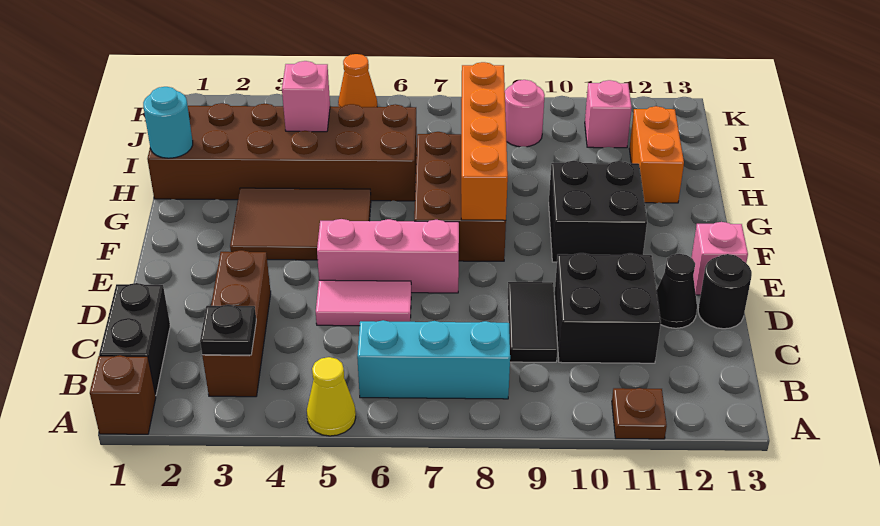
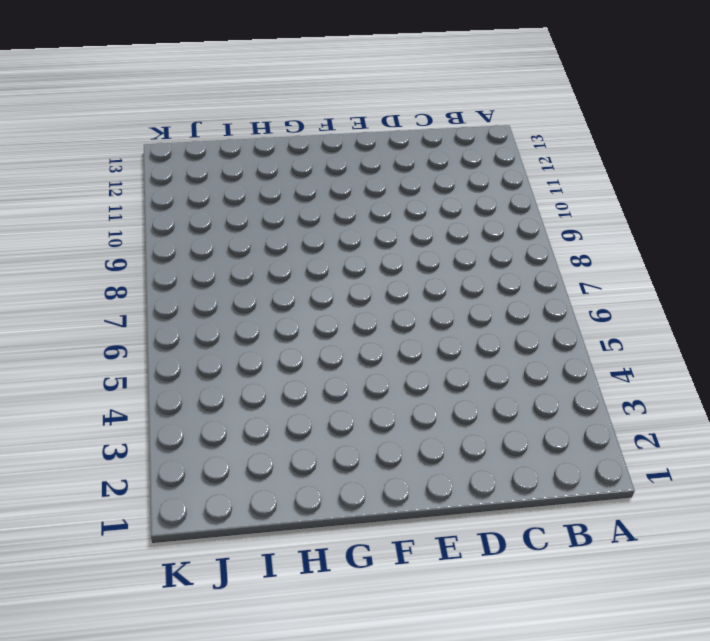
none -> brown brick A1 level 1
none -> yellow cone A5 level 1
none -> brown plate A11 level 1

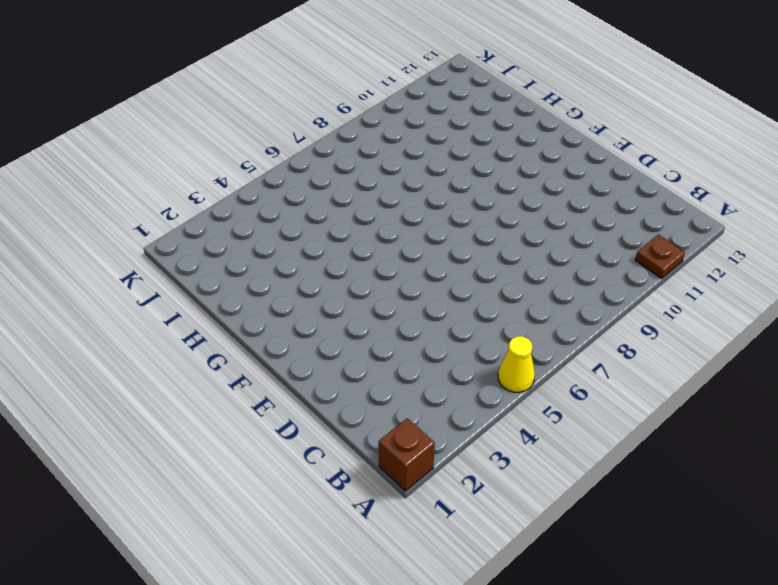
none -> black brick B1:C1 level 1
none -> brown brick B3:D3 level 1
none -> cyan brick B6:B8 level 1

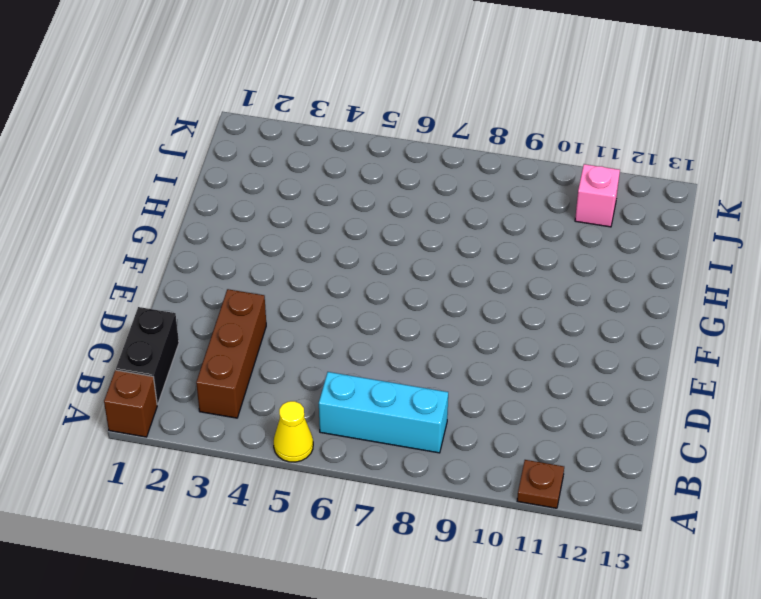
none -> black tile C9:D9 level 1
none -> black brick C10:D11 level 1
none -> pink tile D5:D6 level 1

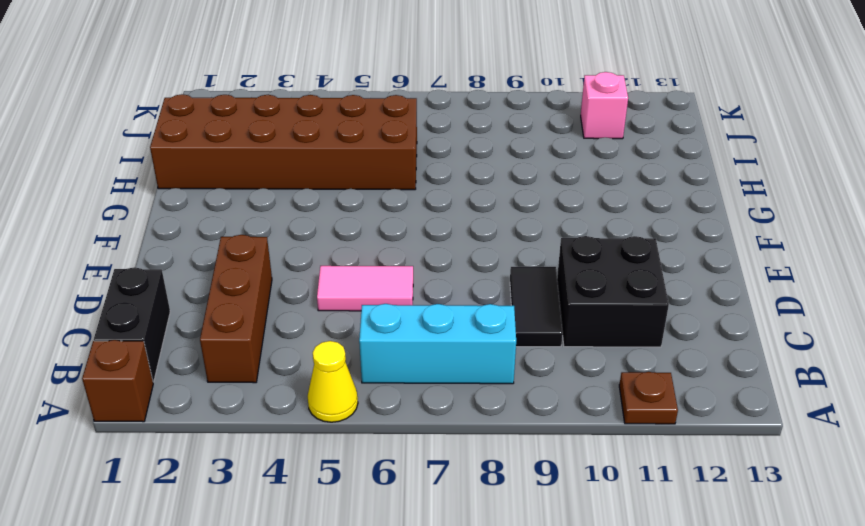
none -> black cone D12 level 1
none -> black round brick D13 level 1
none -> pink brick E5:E7 level 1

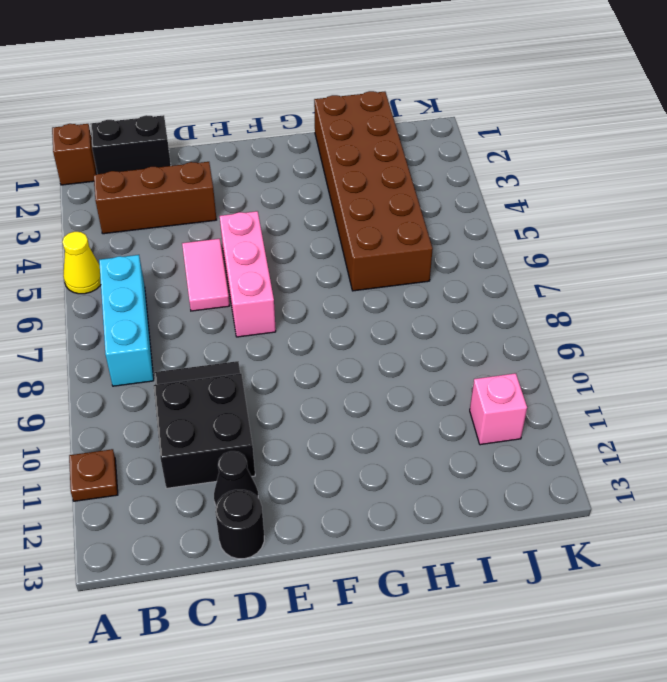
none -> pink brick E13 level 1
none -> brown tile F3:G5 level 1
none -> brown brick F7:H8 level 1

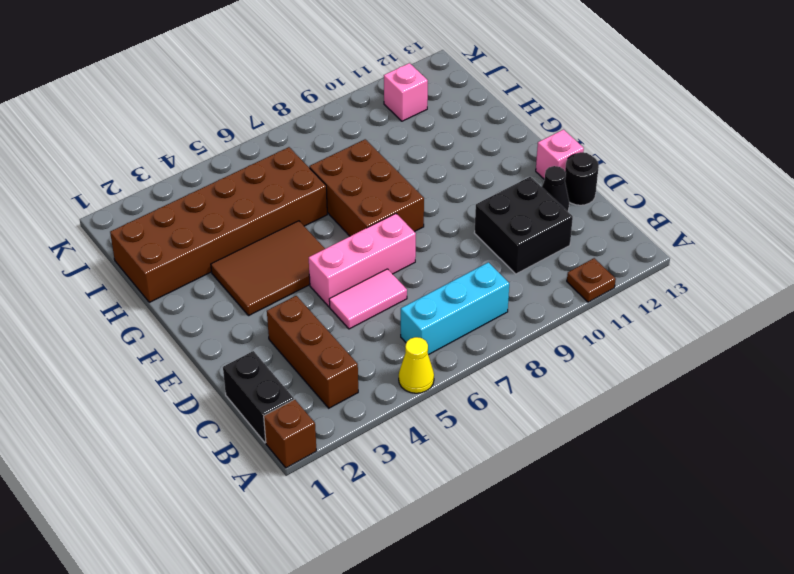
none -> black tile C9:D9 level 1
none -> black brick F10:G11 level 1
none -> orange brick H12:I12 level 1

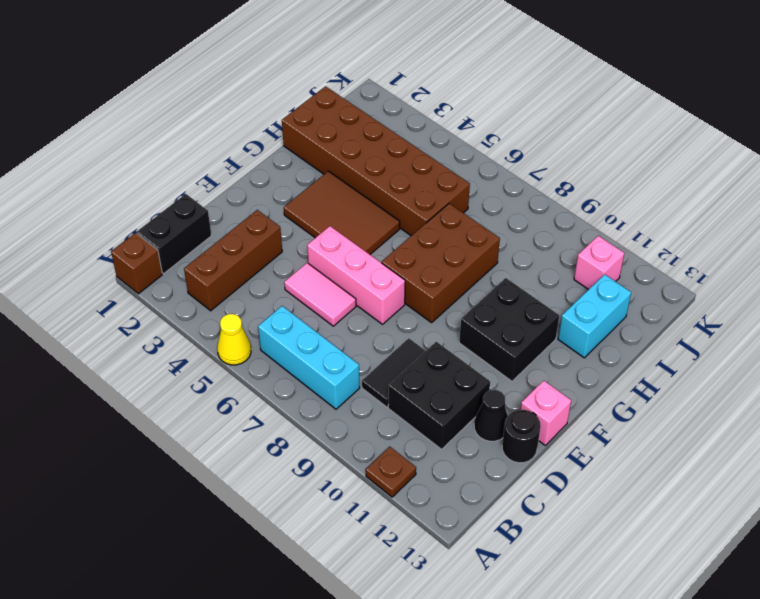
cyan brick H12:I12 level 1 -> orange brick H12:I12 level 1
none -> pink round brick J9 level 1
none -> orange cone K5 level 1
none -> black plate B3 level 2

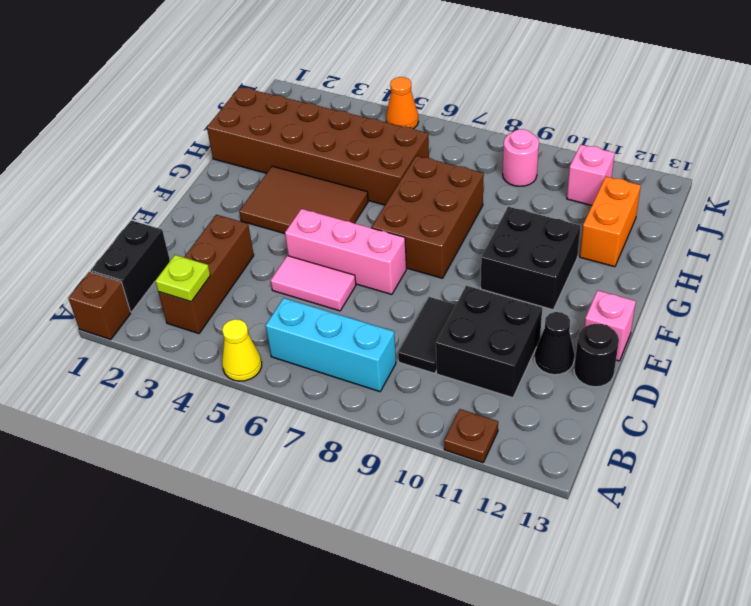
lime plate B3 level 2 -> black plate B3 level 2
none -> orange brick F8:I8 level 2
none -> cyan round brick H1 level 2
none -> pink brick I4 level 2

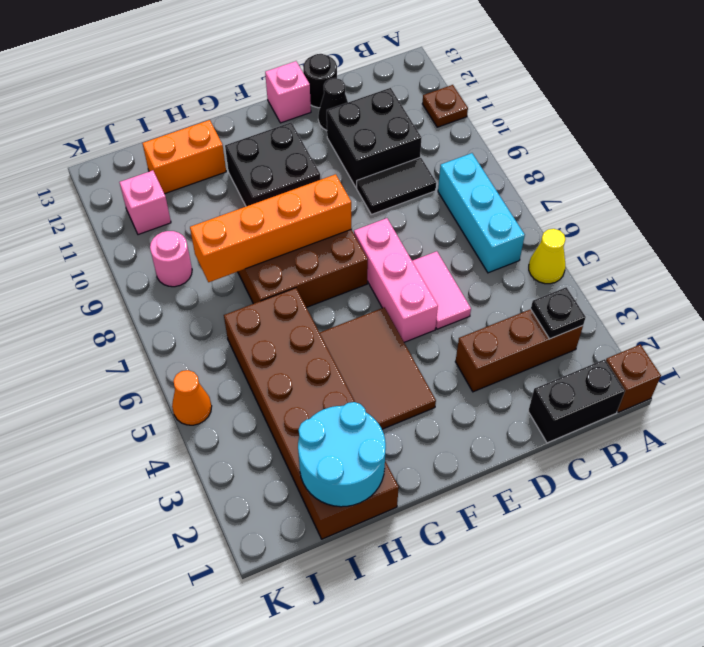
cyan round brick H1:I2 level 2 -> cyan round brick H1 level 2
none -> pink brick I4 level 2

